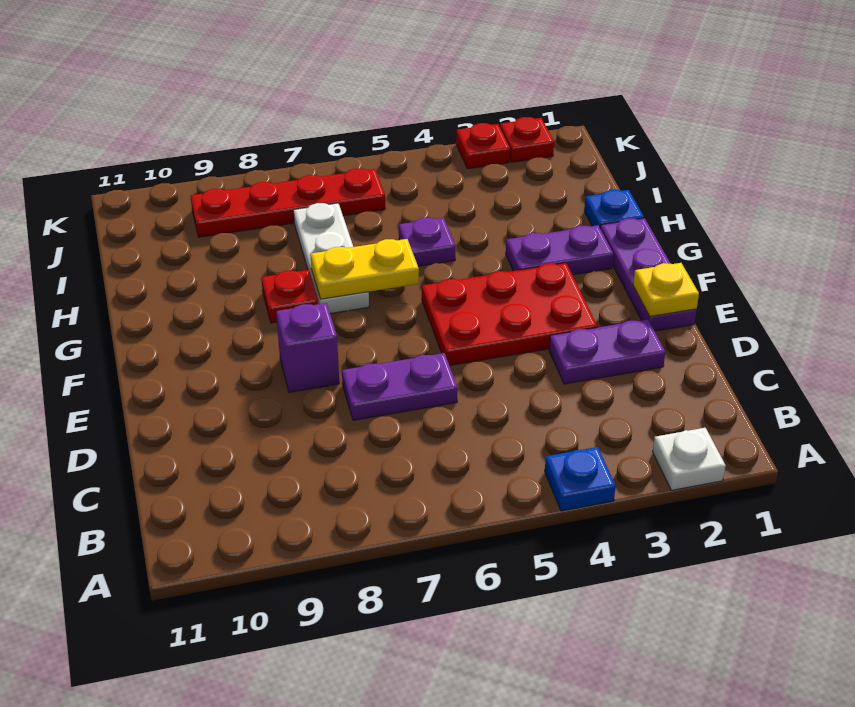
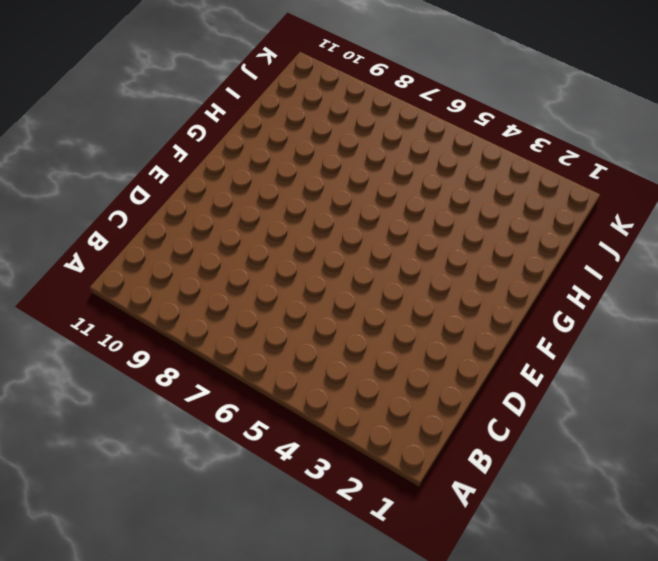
none -> white plate A2 level 1
none -> blue plate A4 level 1
none -> purple plate D2:D3 level 1

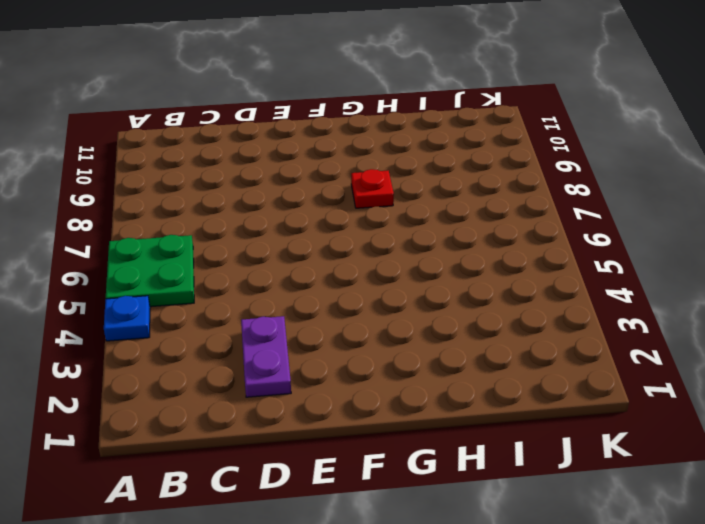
green plate A5:B6 level 1 -> none
none -> white plate A2 level 1
none -> purple plate D6:D7 level 1
none -> purple plate E1:G1 level 1

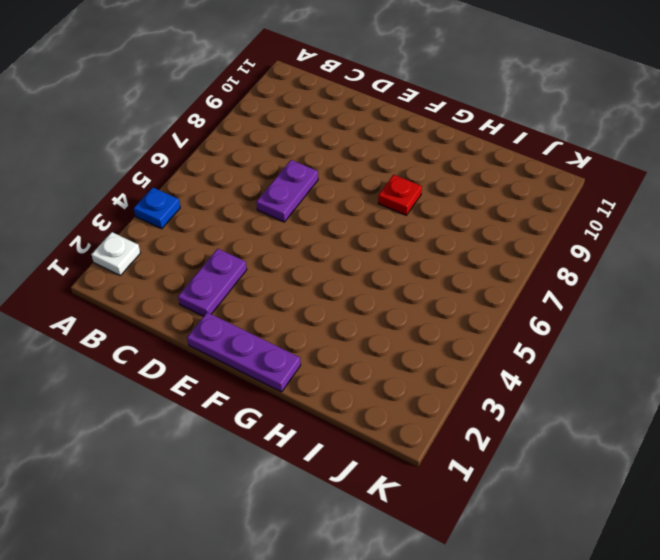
none -> red plate E3:F5 level 1
none -> purple brick E8 level 1
none -> purple plate G2:G3 level 1

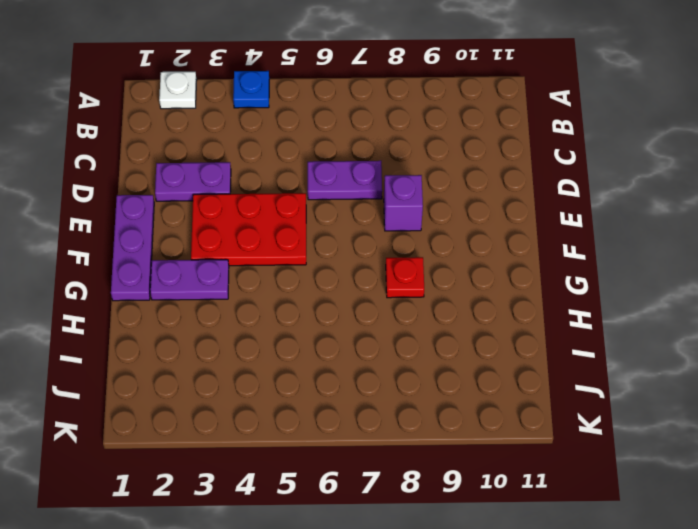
none -> white plate G7:I7 level 1
none -> blue plate H1 level 1
none -> purple plate H5 level 1

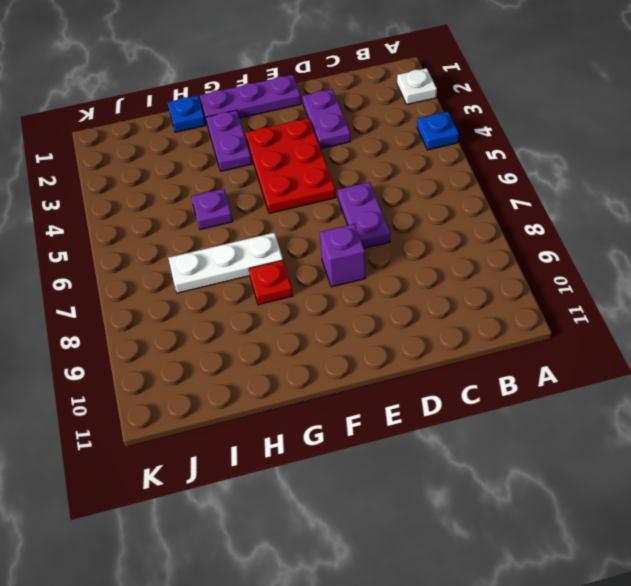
none -> red plate J6:J9 level 1
none -> red plate K2 level 1
none -> red plate K3 level 1

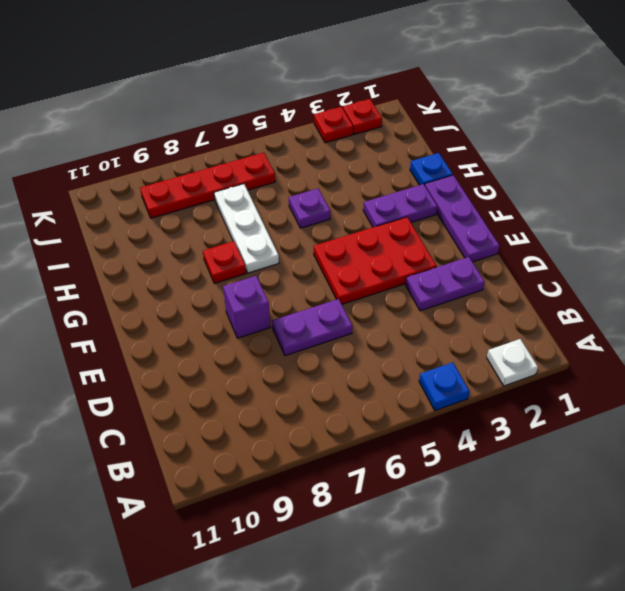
none -> yellow plate E1 level 2
none -> yellow plate G6:G7 level 2

